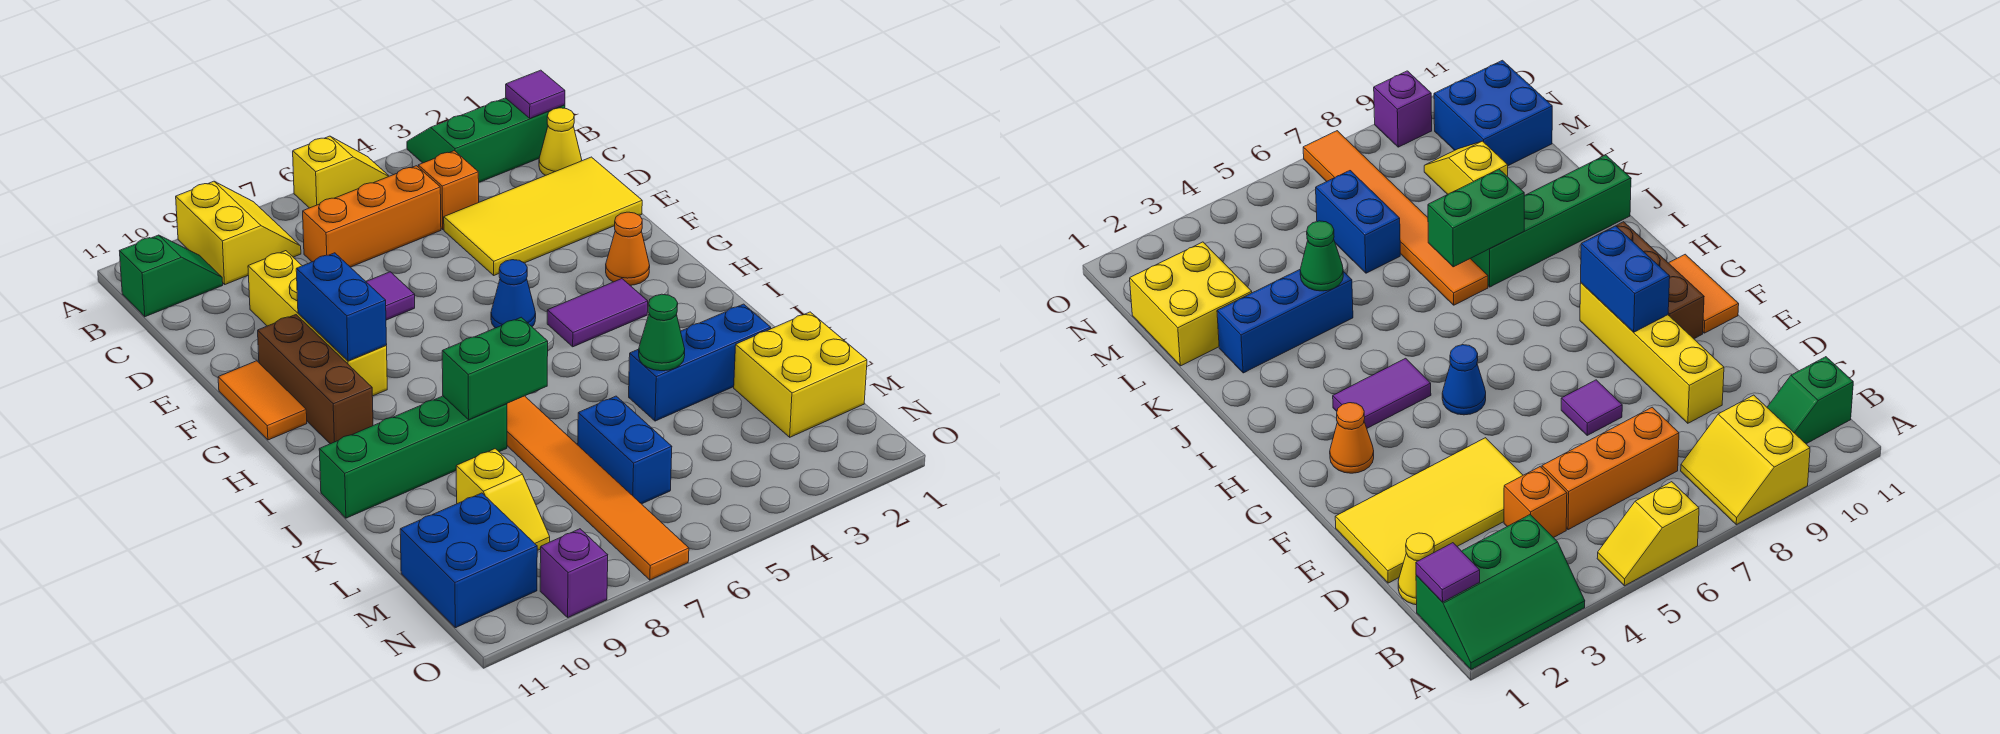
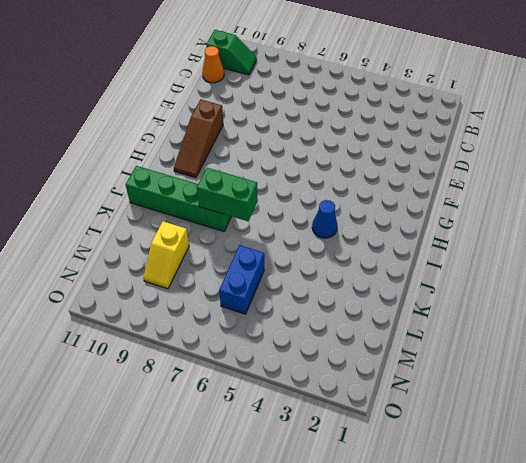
orange cone C11 level 1 -> orange cone G2 level 1
brown slope F10:H10 level 1 top F -> brown brick F10:H10 level 1
blue cone I4 level 1 -> blue cone G5 level 1
none -> green slope A1:B3 level 1 top B
none -> yellow slope A5:A6 level 1 top 6
none -> yellow slope A8:B9 level 1 top 9

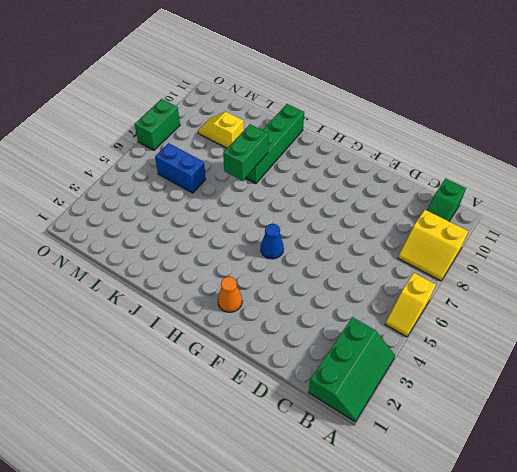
green brick O7:O8 level 1 -> orange tile J7:O7 level 1
none -> yellow cone C1 level 1
none -> orange brick C4 level 1
none -> orange brick C5:C7 level 1

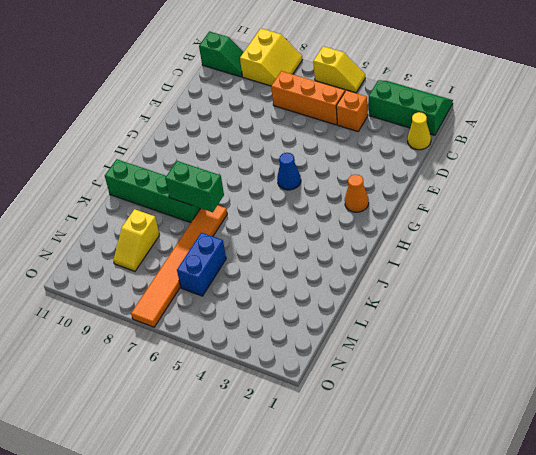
none -> yellow tile D1:E4 level 1
none -> yellow brick D9:G9 level 1
none -> purple tile E7 level 1

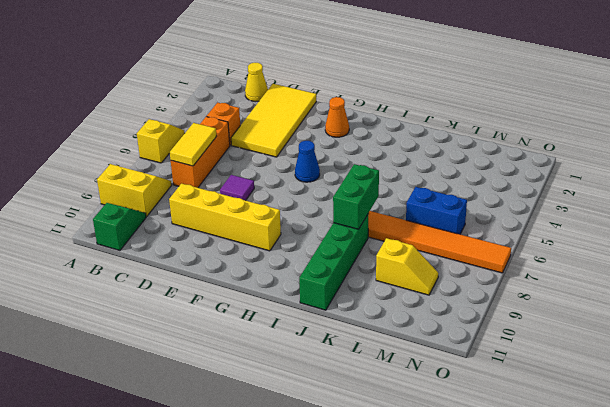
yellow tile C6:C7 level 2 -> none
none -> green slope A1:B3 level 1 top B
none -> brown brick F10:H10 level 1
none -> orange tile F11:G11 level 1

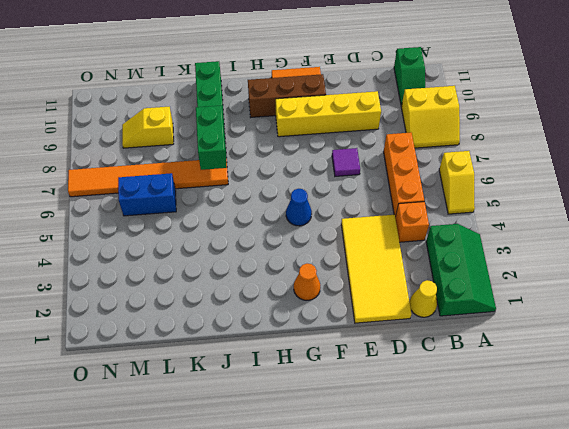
none -> purple tile H3:H4 level 1
none -> blue brick K2:K4 level 1
none -> yellow brick L1:M2 level 1

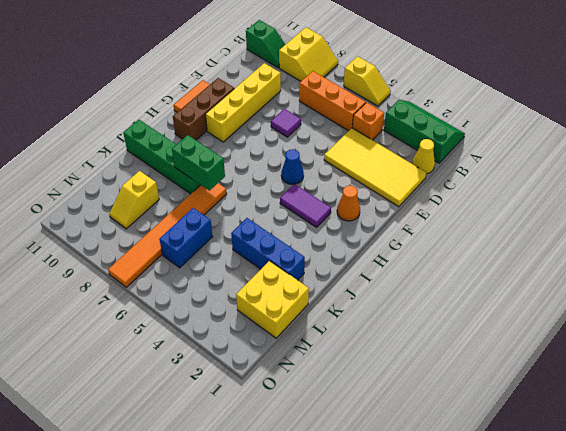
none -> blue brick M10:N11 level 1
none -> purple brick O9 level 1
none -> purple tile B1 level 2

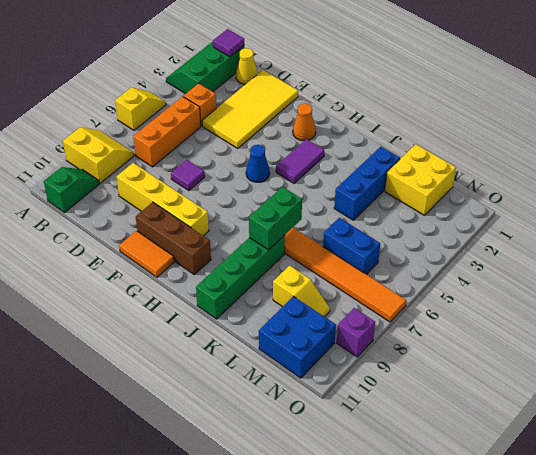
none -> blue brick F9:G9 level 2
none -> green cone K4 level 2

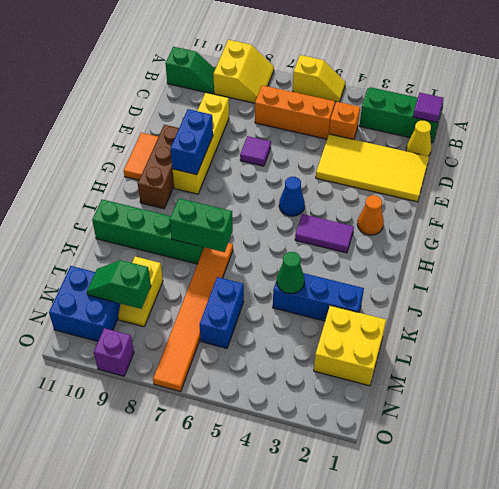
green slope M9:M10 level 2 top 9 -> none

